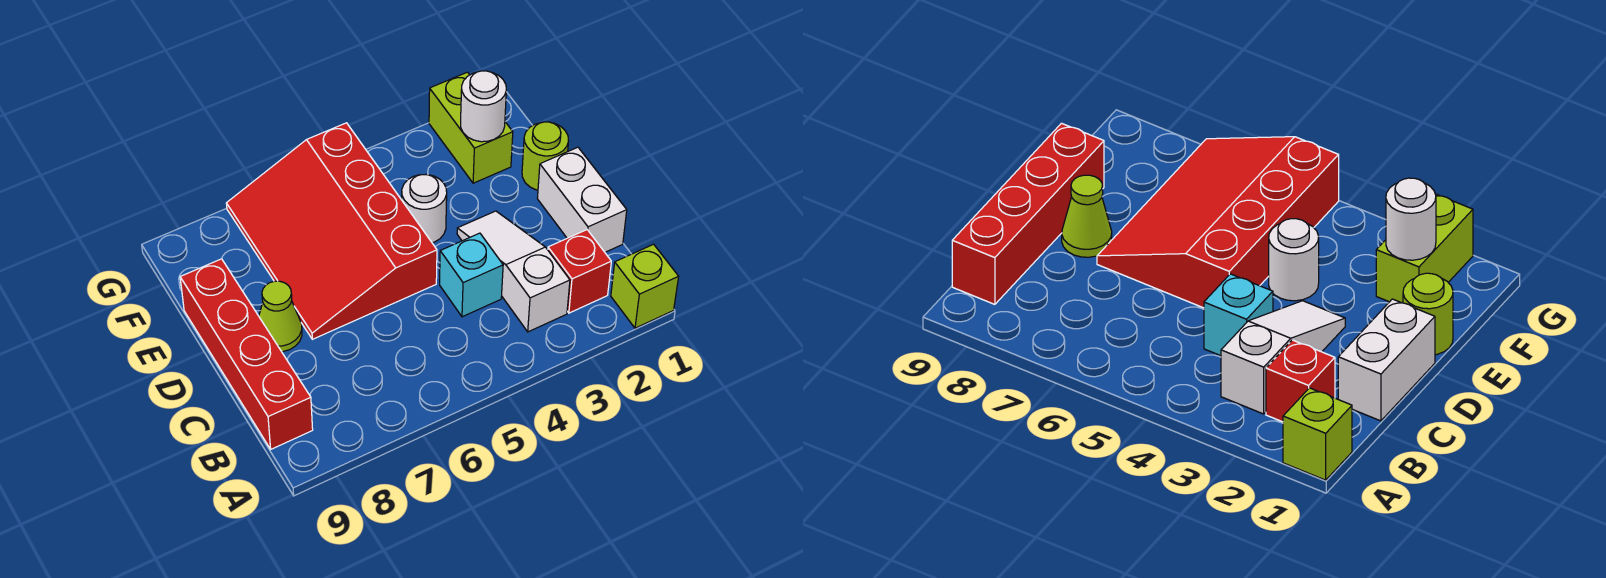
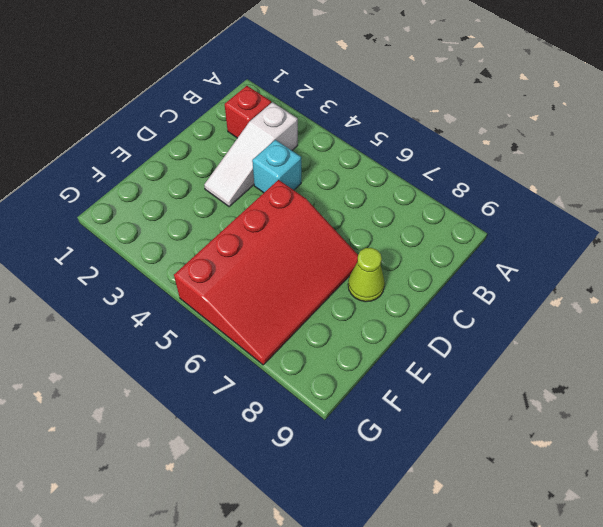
none -> lime brick A1 level 1
none -> red brick B9:E9 level 1
none -> white brick C1:D1 level 1

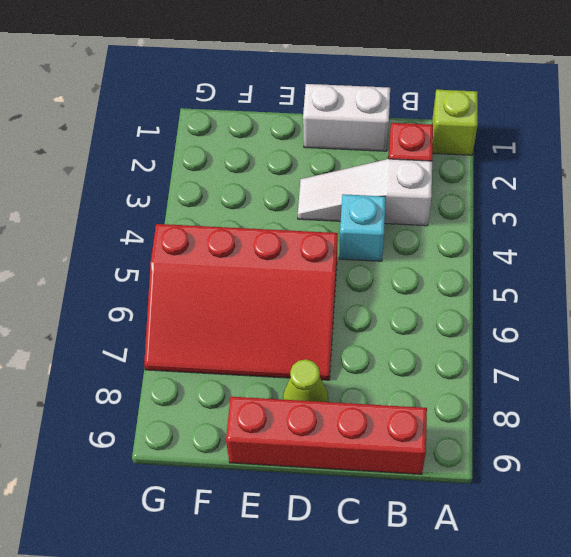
none -> lime round brick E1 level 1
none -> white round brick E4 level 1
none -> lime brick F2:G2 level 1

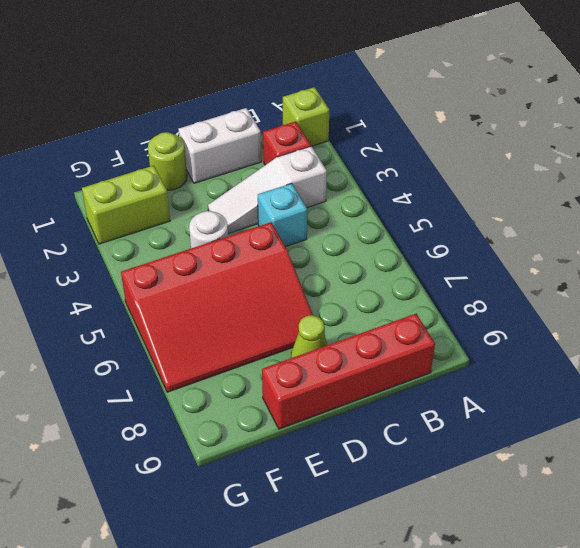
none -> white round brick F2 level 2

